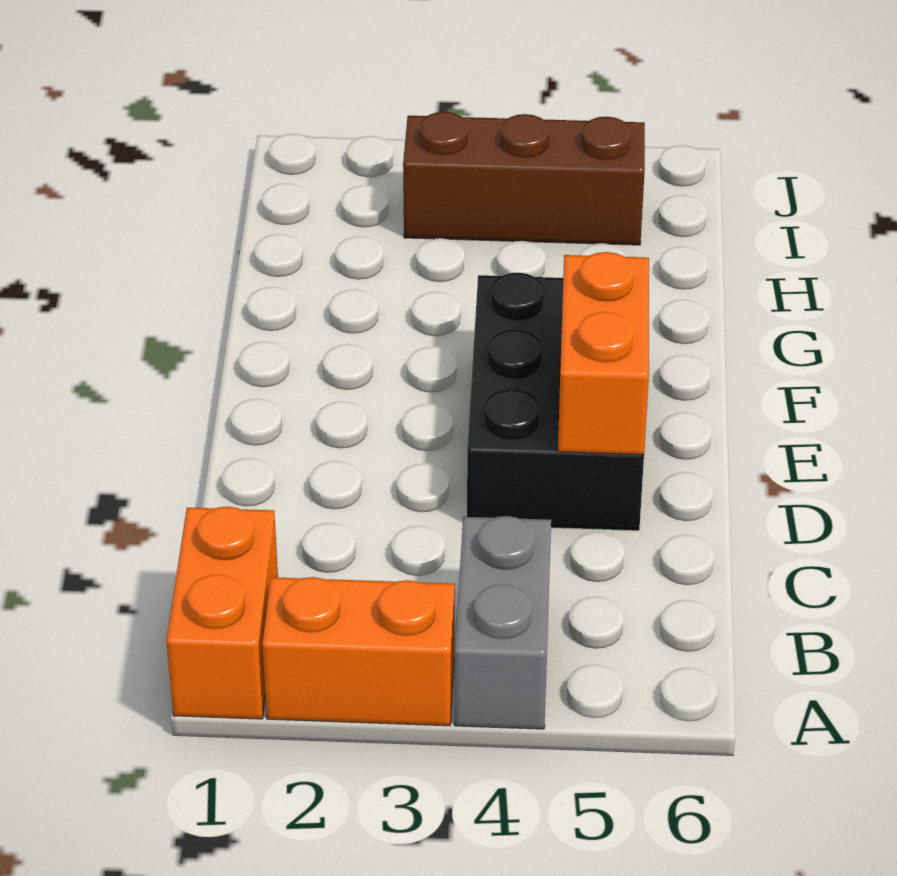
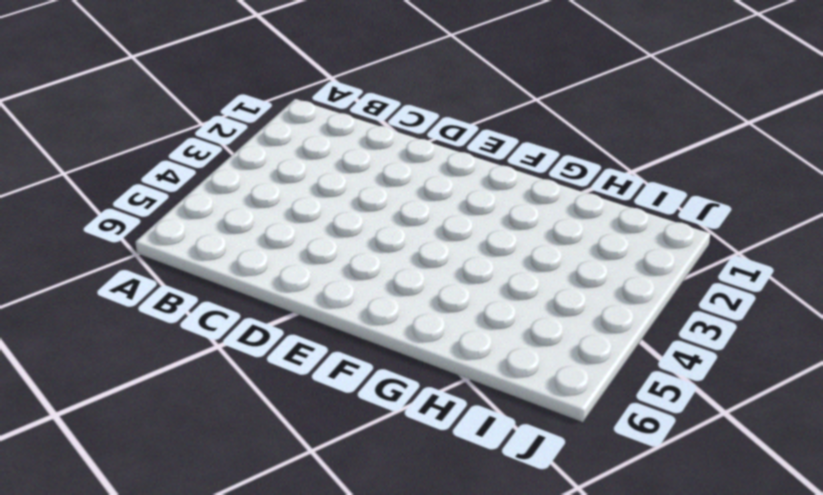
none -> orange brick A1:B1 level 1
none -> orange brick A2:A3 level 1

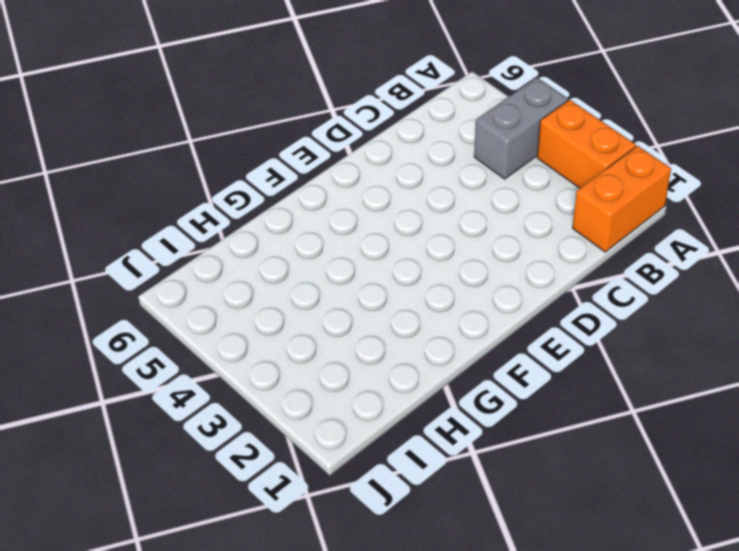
none -> black brick D4:F5 level 1
none -> brown brick I3:I5 level 1

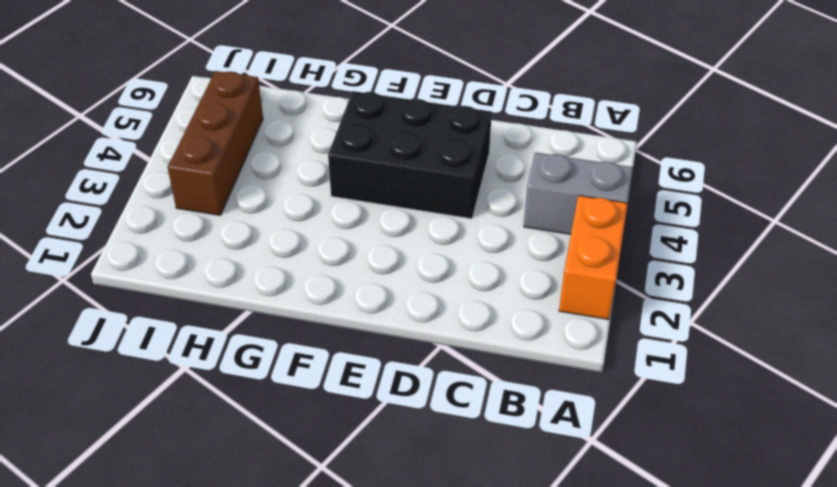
none -> orange brick A1:B1 level 1
none -> orange brick D5:E5 level 2

